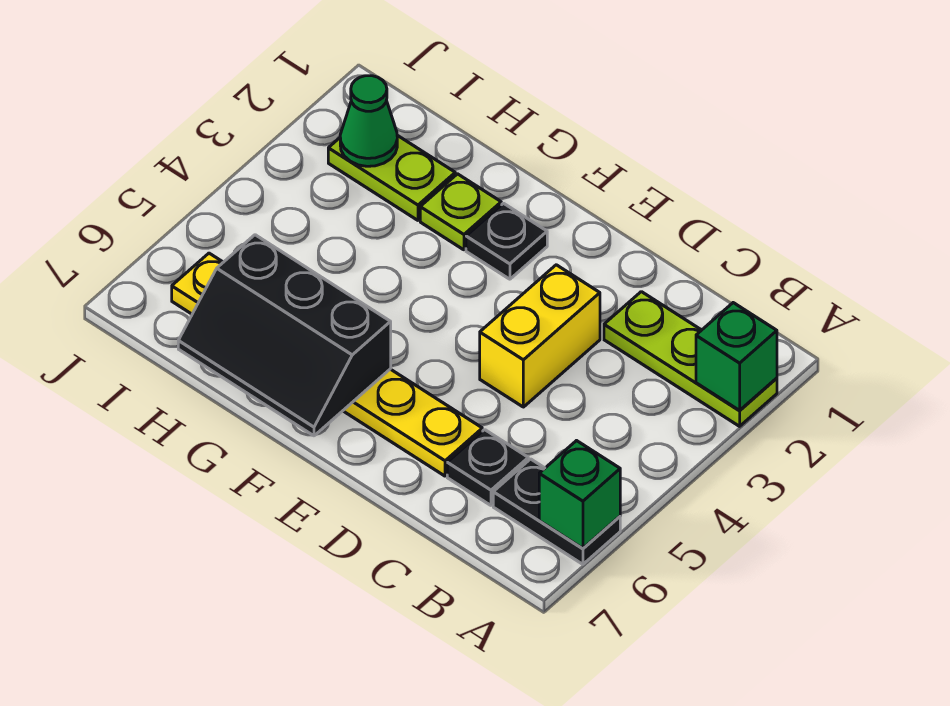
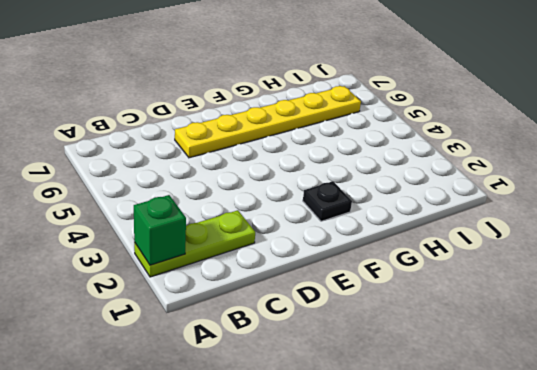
none -> black plate A6:B6 level 1
none -> black plate C6 level 1
none -> yellow brick D3:D4 level 1

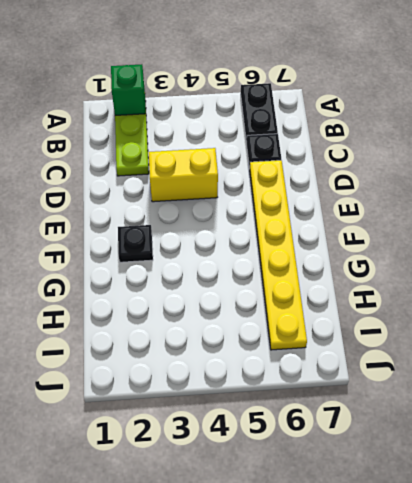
none -> lime plate G2 level 1
none -> lime plate H2:I2 level 1
none -> green brick A6 level 2

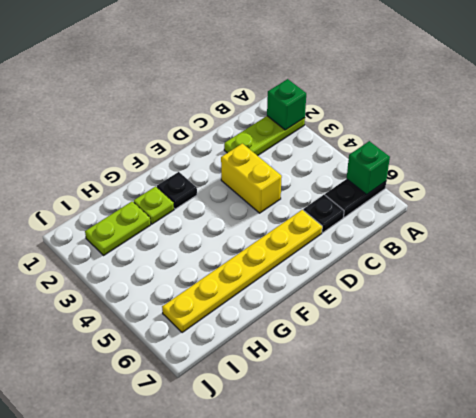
none -> black slope F6:H7 level 2 top 6
none -> green cone I2 level 2

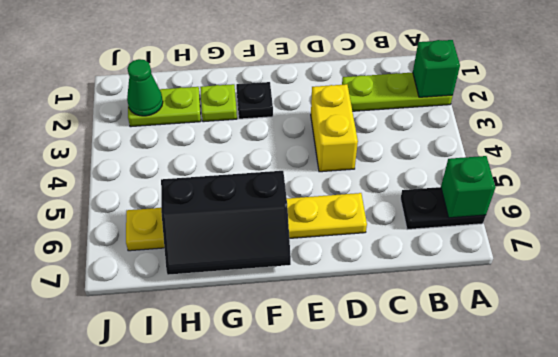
none -> black plate C6 level 1

